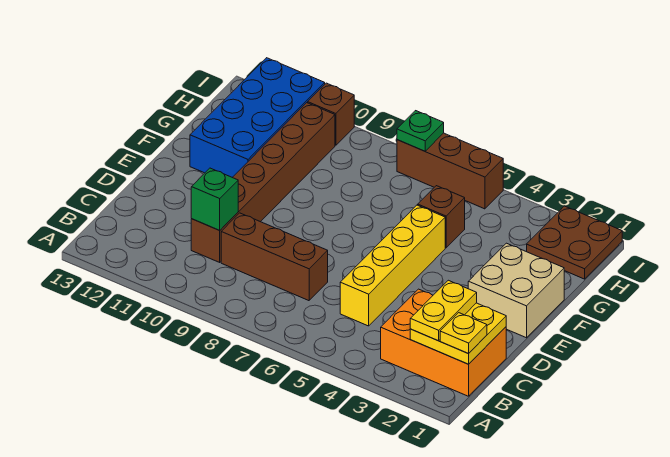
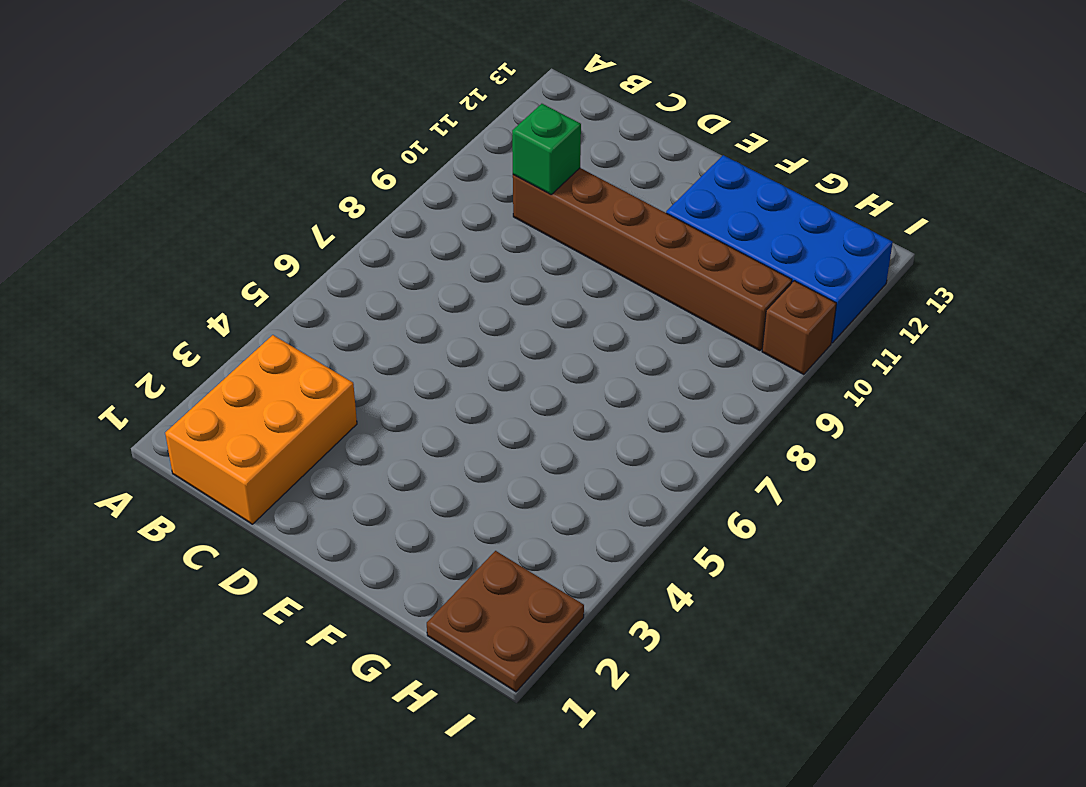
none -> yellow brick C5:F5 level 1
none -> brown brick C7:C9 level 1
none -> tan brick E1:F2 level 1

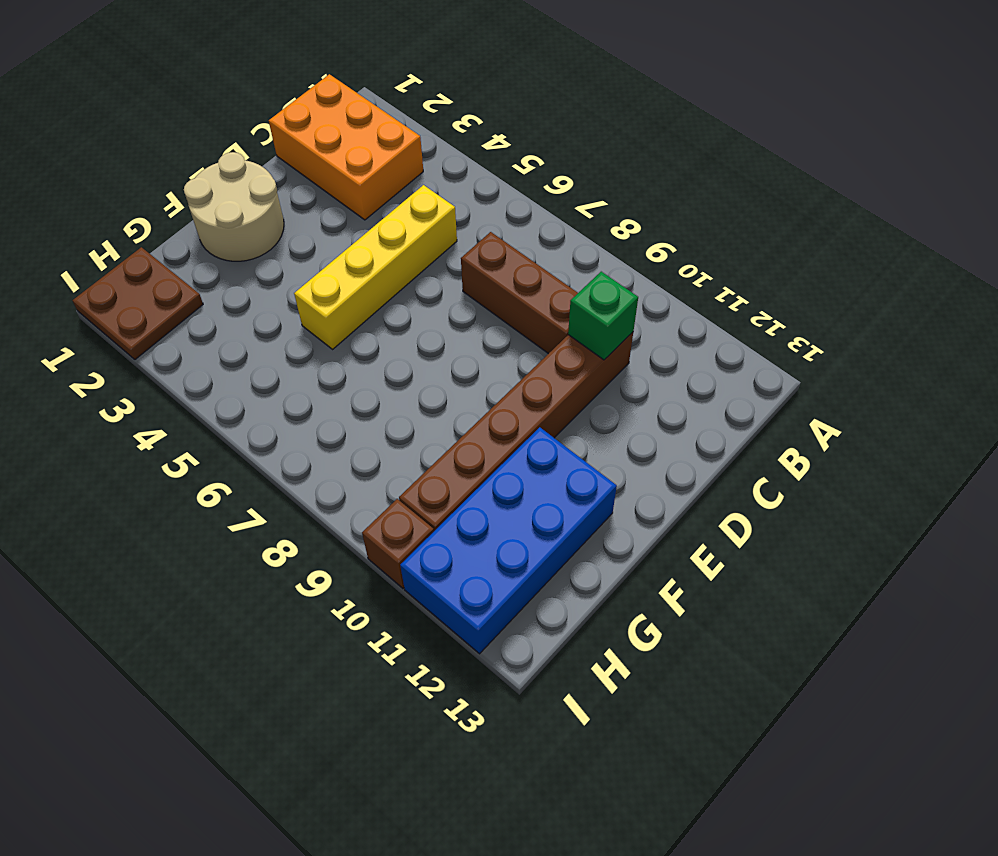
tan round brick E1:F2 level 1 -> tan brick E1:F2 level 1
none -> brown brick G5 level 1
none -> brown brick I5:I7 level 1
none -> yellow plate B1:C2 level 2

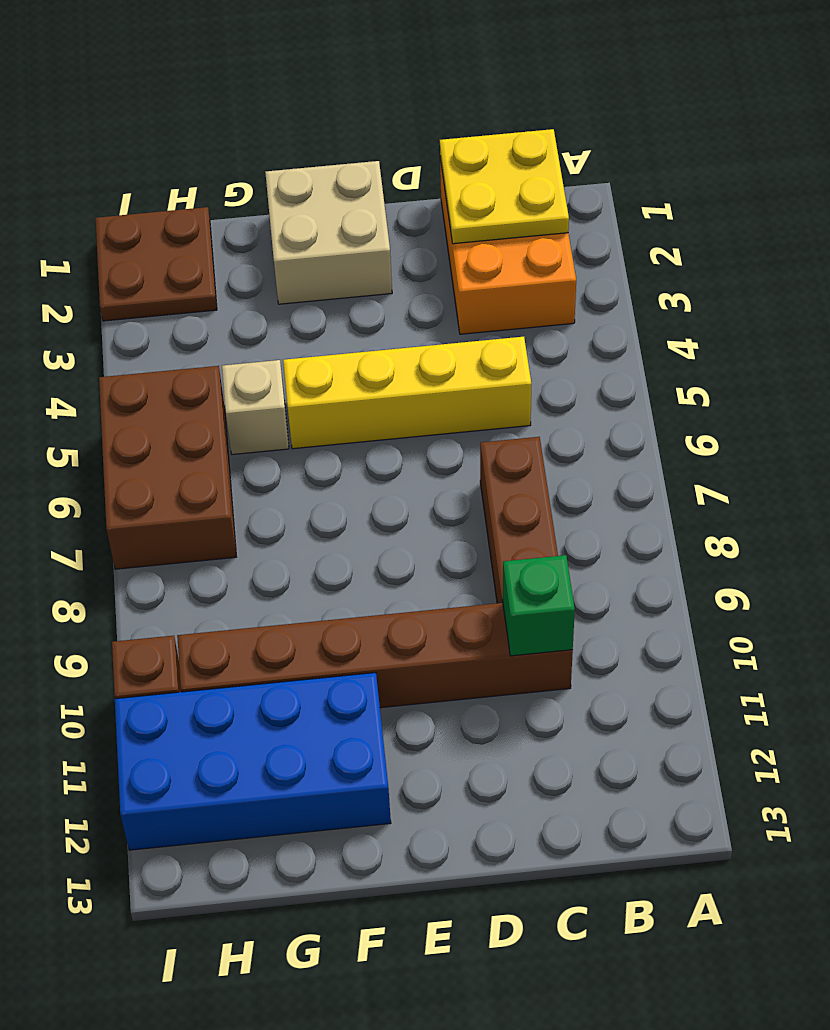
tan brick G5 level 1 -> brown brick G5 level 1
brown brick H5:I7 level 1 -> brown brick I5:I7 level 1
none -> green plate I7 level 2
none -> yellow plate B1 level 3
none -> yellow plate B2:C2 level 3

